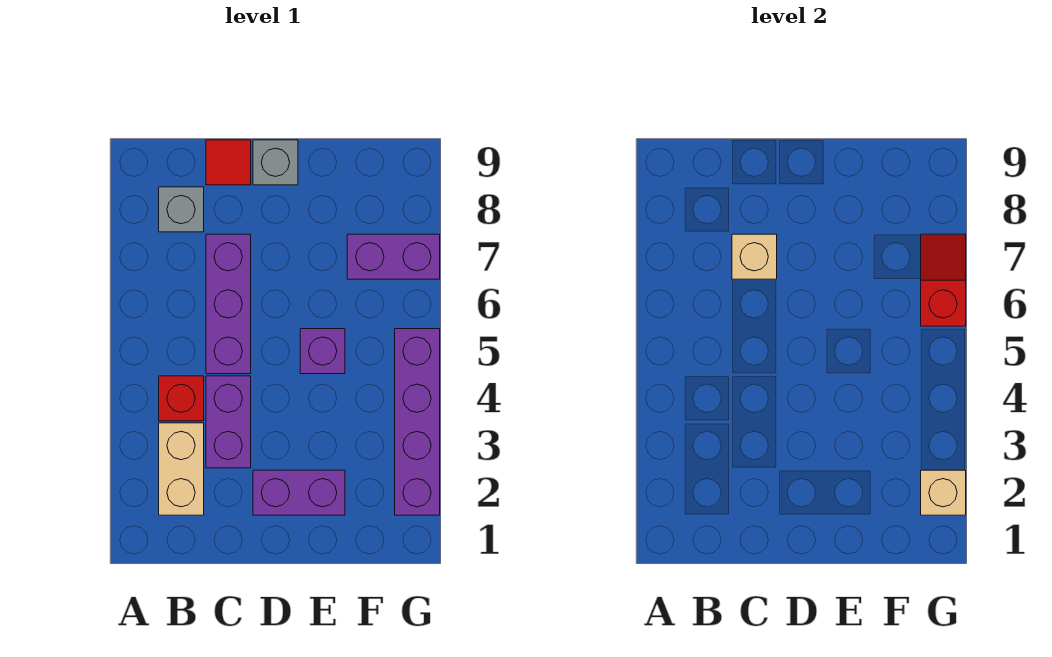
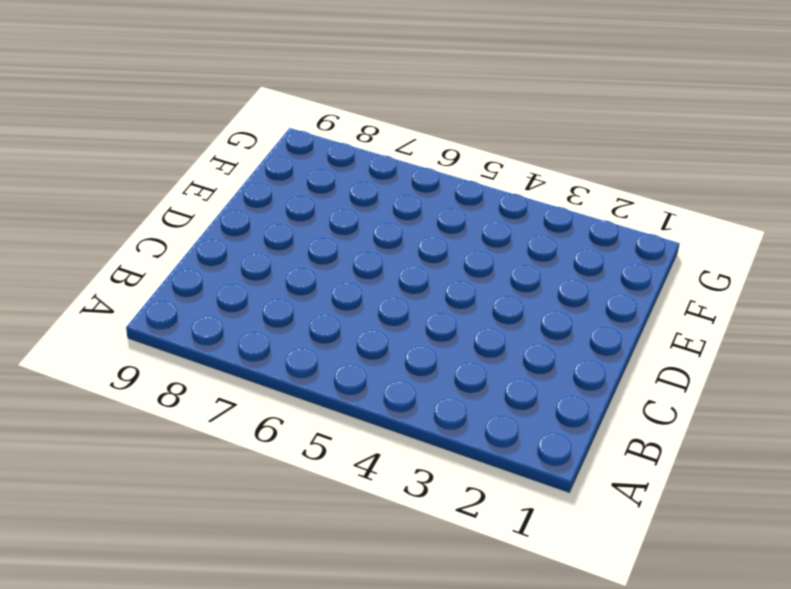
none -> tan brick B2:B3 level 1
none -> red brick B4 level 1
none -> grey brick B8 level 1

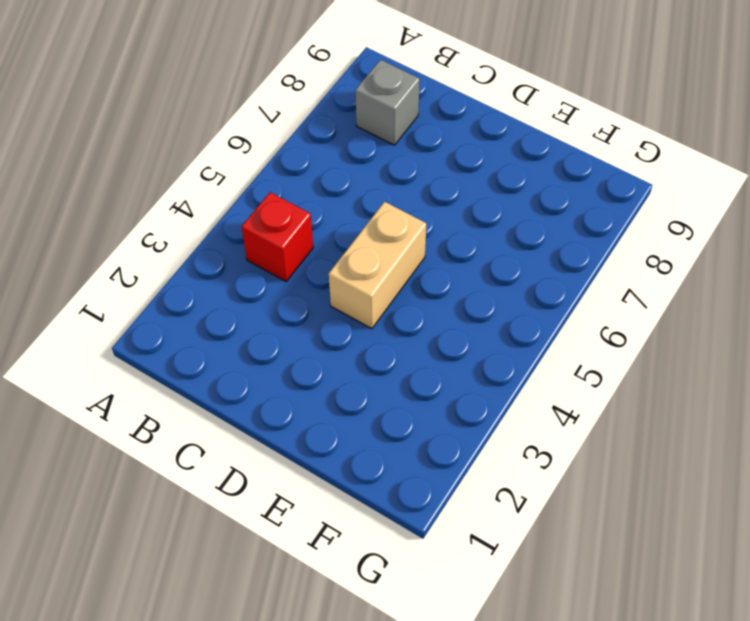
tan brick D4:D5 level 1 -> tan brick B2:B3 level 1
none -> purple brick C3:C4 level 1
none -> purple brick C5:C7 level 1
none -> red tile C9 level 1

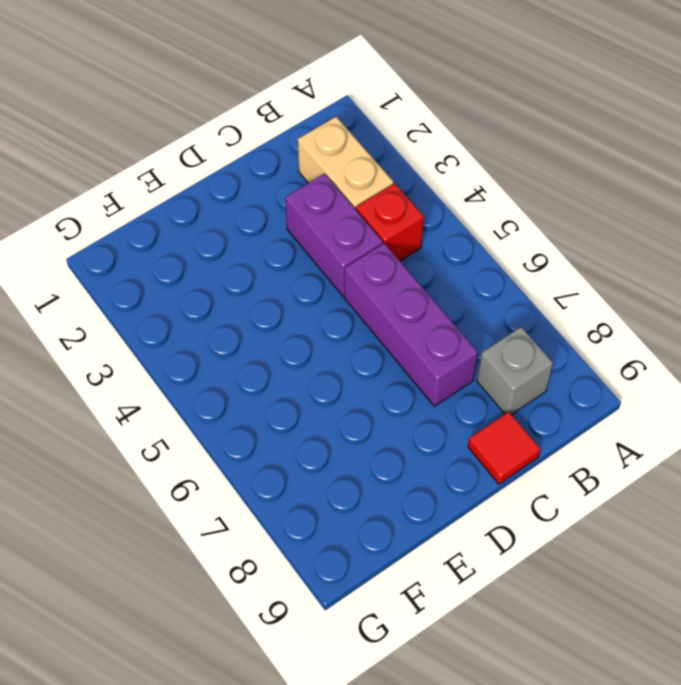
none -> purple brick D2:E2 level 1
none -> grey brick D9 level 1
none -> purple brick E5 level 1

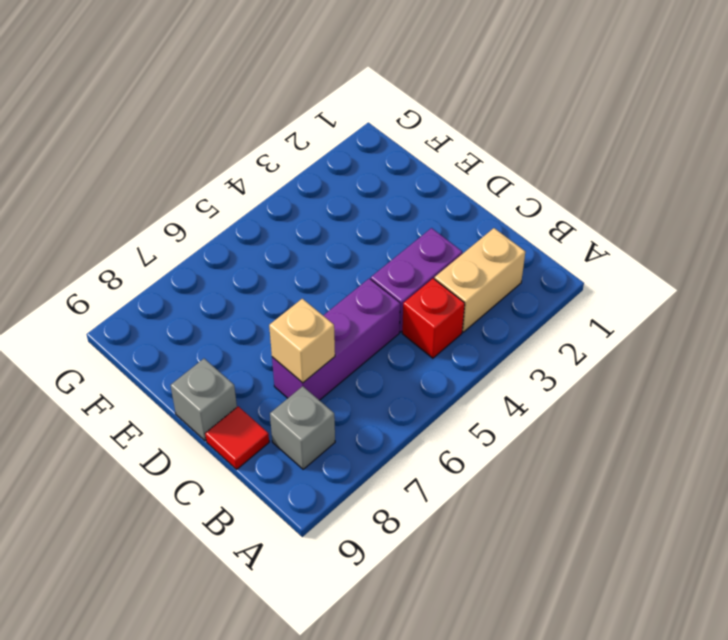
none -> purple brick D2:E2 level 1
none -> purple brick E5 level 1
none -> purple brick F7:G7 level 1

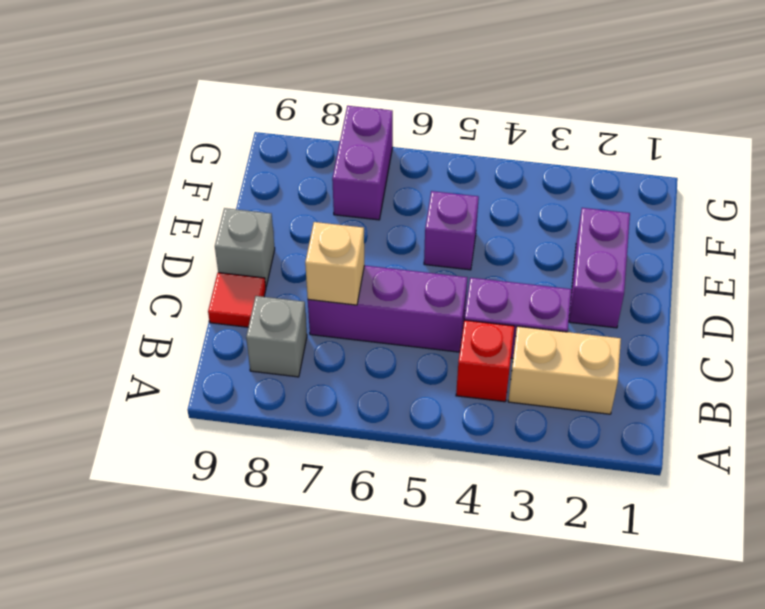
none -> purple brick G2:G5 level 1
none -> tan brick G2 level 2
none -> red slope G6:G7 level 2 top 6

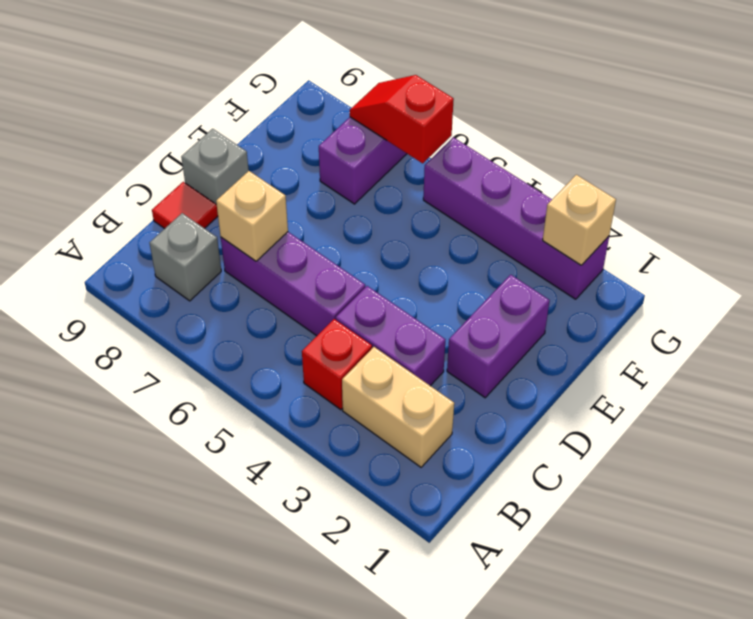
none -> purple brick E5 level 1

